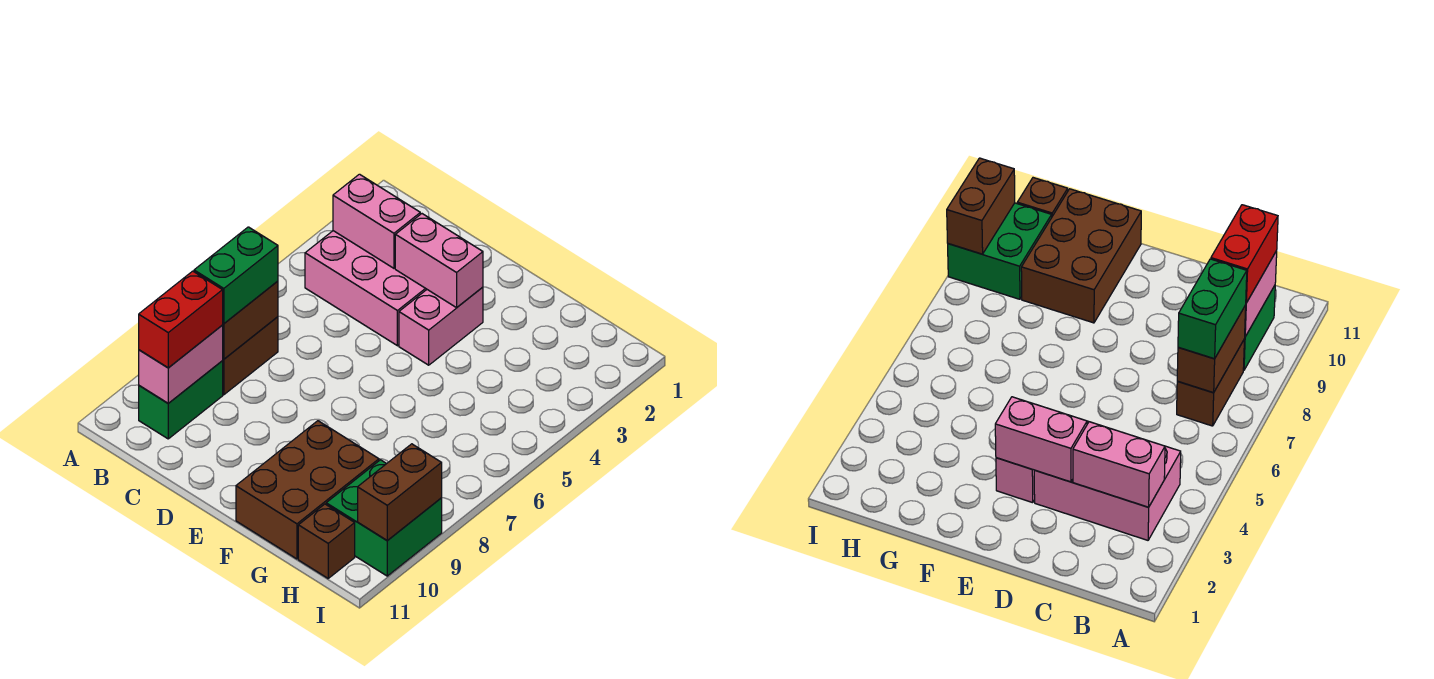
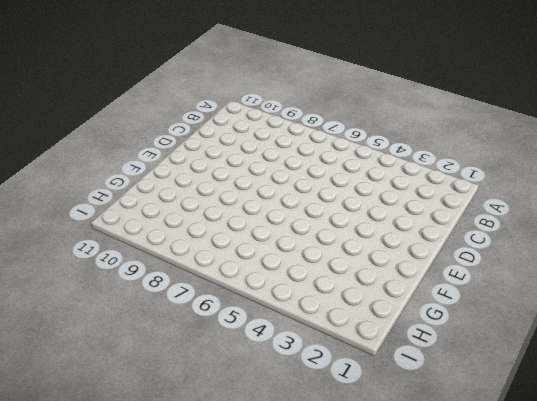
none -> pink brick B3:D4 level 1
none -> brown brick B7:B8 level 1
none -> green brick B9:B10 level 1

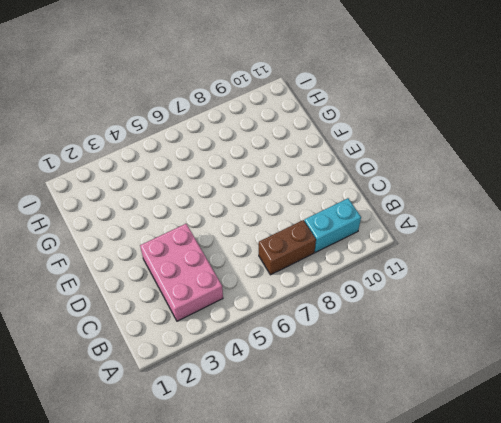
cyan brick B9:B10 level 1 -> green brick B9:B10 level 1
none -> pink brick E3:E4 level 1
none -> brown brick F9:G11 level 1
none -> green brick H9:I10 level 1

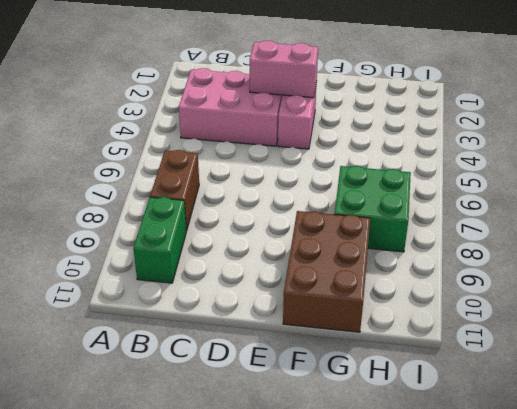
green brick G7:H8 level 1 -> green brick H9:I10 level 1
none -> brown brick H11 level 1
none -> pink brick B3:C3 level 2
none -> brown brick B7:B8 level 2

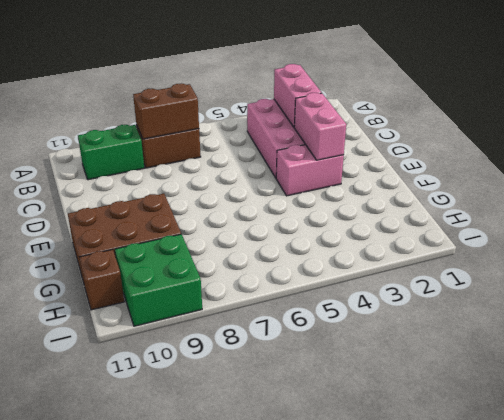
none -> pink brick B9:B10 level 2
none -> brown brick I9:I10 level 2
none -> green brick B7:B8 level 3

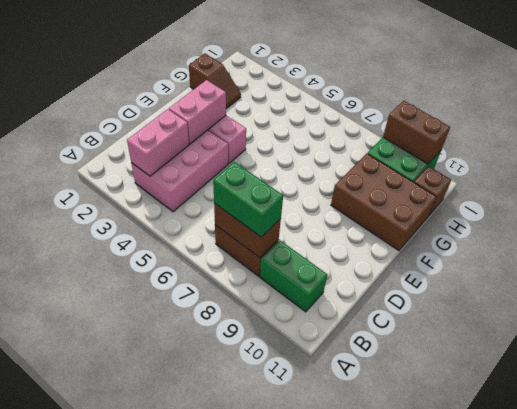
brown slope G1:G2 level 1 top 1 -> none
none -> pink brick B9:B10 level 2
none -> red brick B9:B10 level 3

